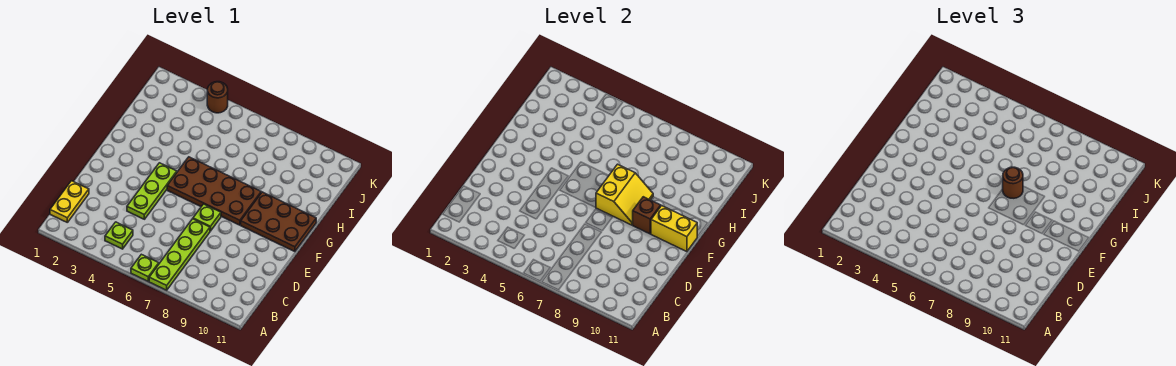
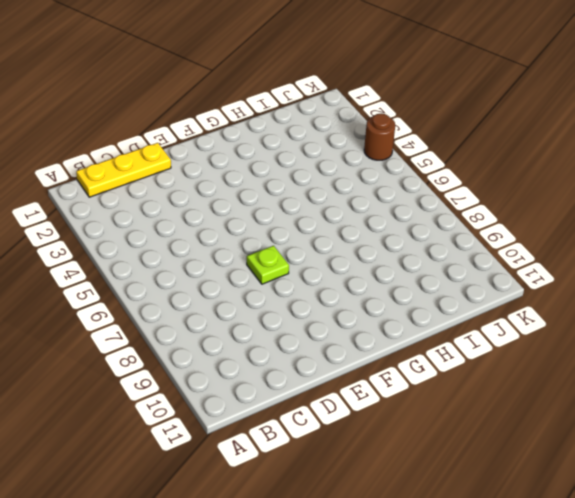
yellow plate B1:D1 level 1 -> yellow plate B1:C1 level 1
none -> lime plate A6 level 1
none -> lime plate A7:D7 level 1
none -> lime plate B4 level 1

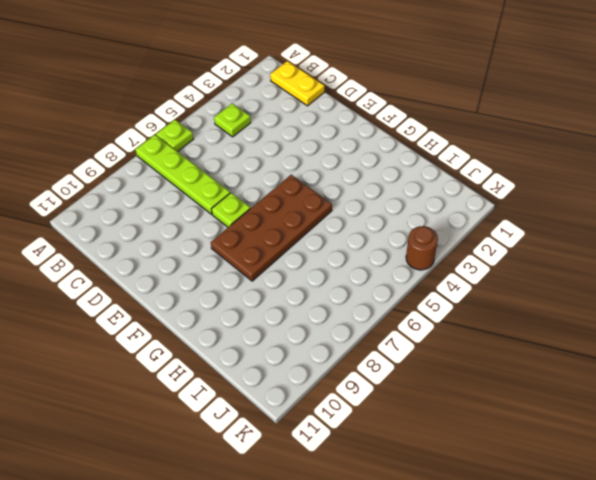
none -> lime plate D4:F4 level 1
none -> brown plate F9:G11 level 1
none -> yellow slope F7:G8 level 2 top 7

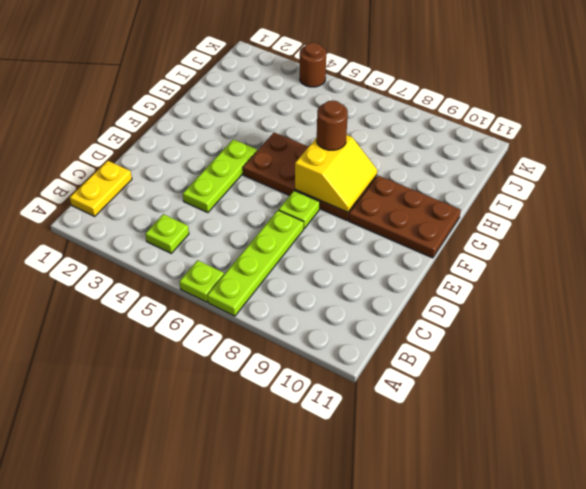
none -> brown brick F9 level 2
none -> yellow brick F10:F11 level 2

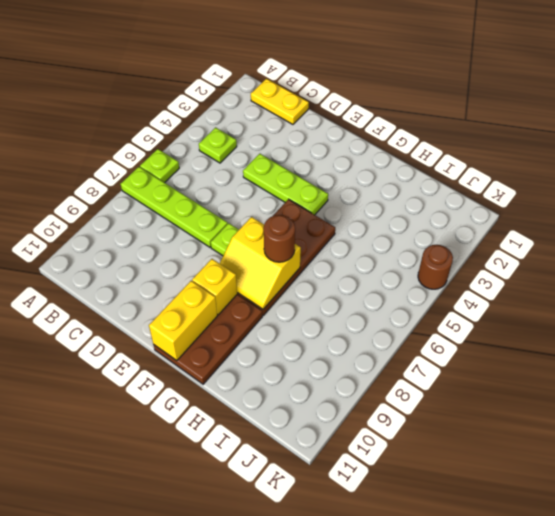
yellow brick F9 level 2 -> brown brick F9 level 2

